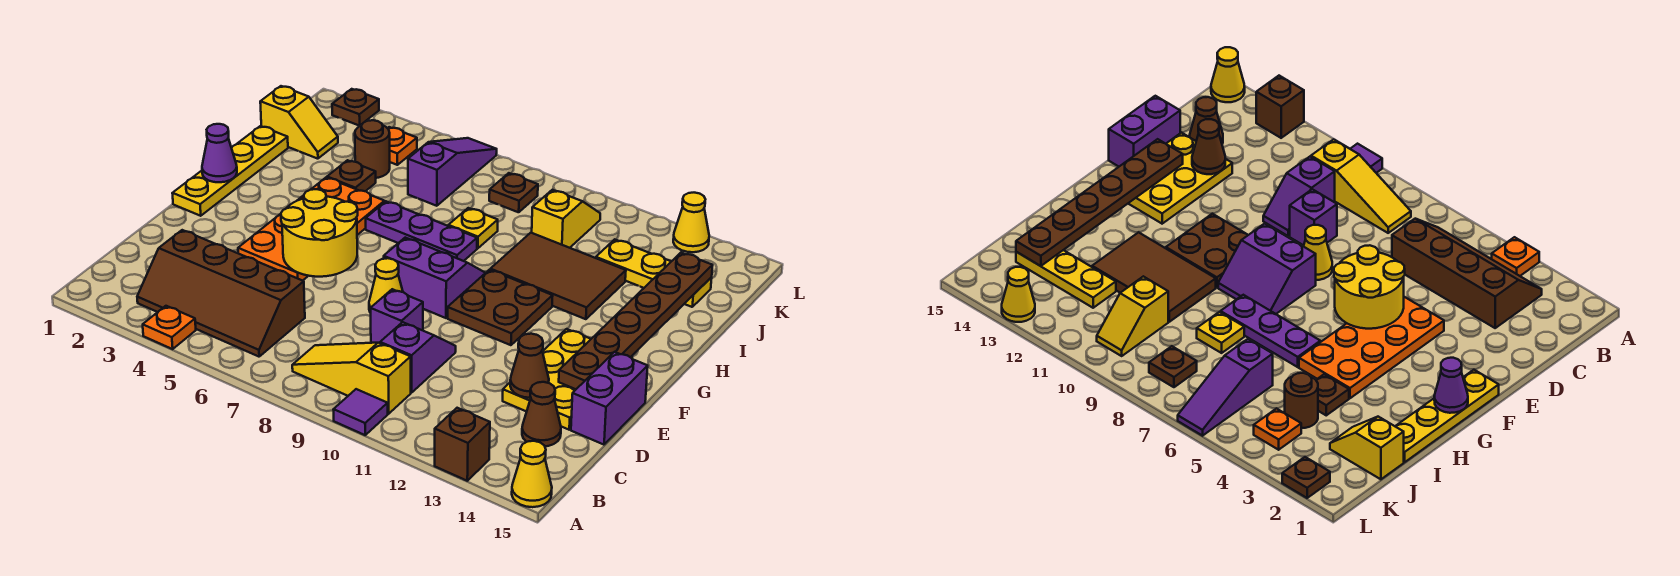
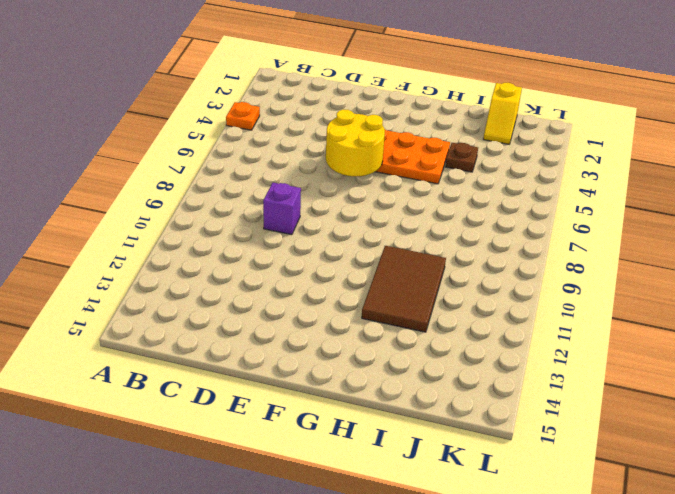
none -> purple tile A10 level 1
none -> brown brick A13 level 1
none -> yellow cone A15 level 1
none -> brown slope B3:C6 level 1 top C

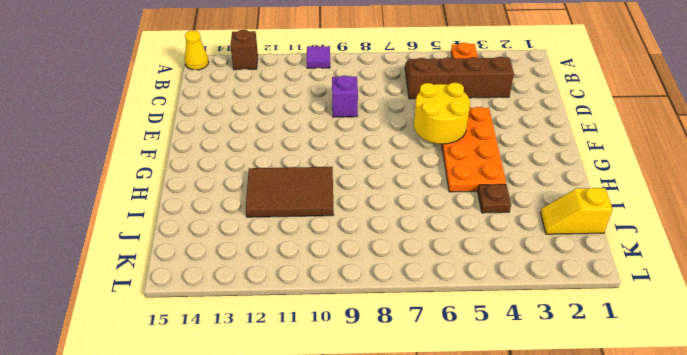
none -> yellow slope B8:B10 level 1 top 10
none -> purple slope C10:D10 level 1 top C
none -> brown cone C14 level 1
none -> yellow plate D13:F14 level 1

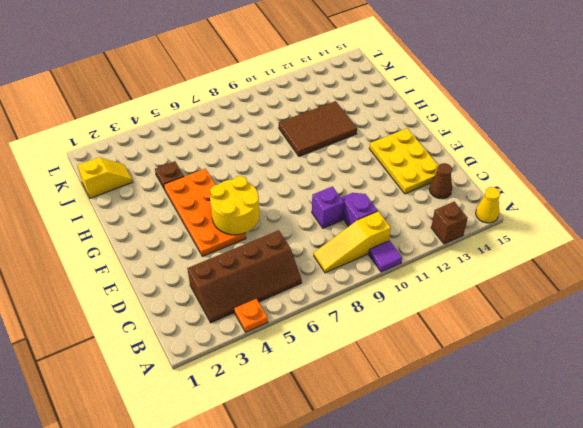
none -> purple brick D15:E15 level 1
none -> yellow cone E8 level 1
none -> yellow plate F1:I1 level 1
none -> purple slope F8:G9 level 1 top F

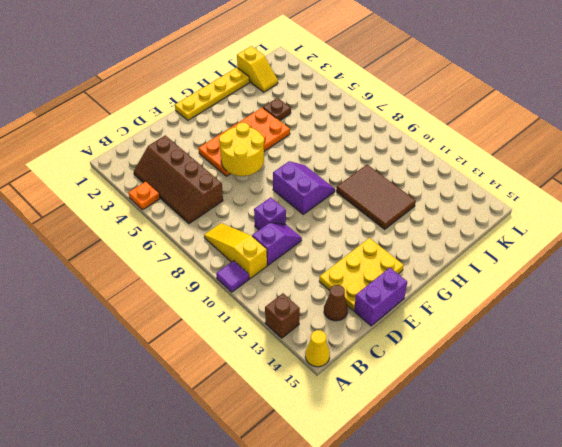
none -> yellow cone E8 level 1
none -> brown plate F10:G11 level 1
none -> purple plate H6:H8 level 1
none -> yellow plate I8 level 1

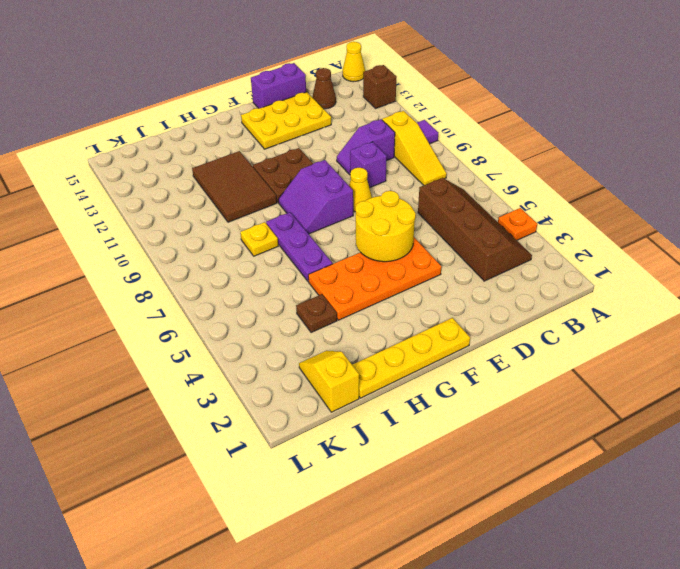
none -> brown round brick J4 level 1
none -> purple slope J6:L6 level 1 top J
none -> yellow slope J10:K10 level 1 top J
none -> yellow plate J12:J14 level 1

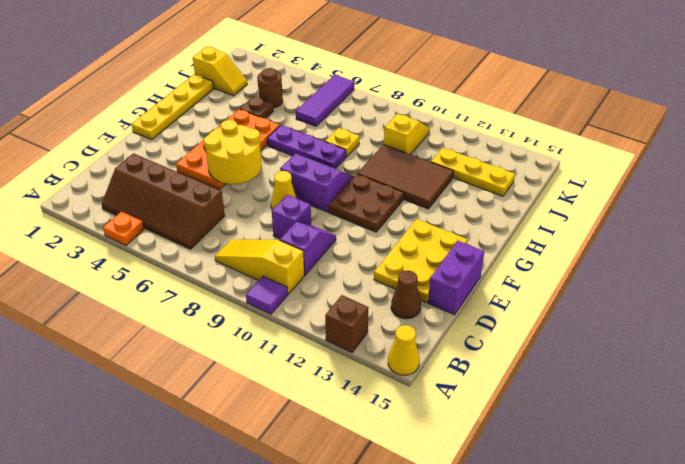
purple tile J6:L6 level 1 -> purple slope J6:L6 level 1 top J
none -> orange plate K4 level 1
none -> brown plate K8 level 1
none -> brown plate L2 level 1
none -> yellow cone L13 level 1

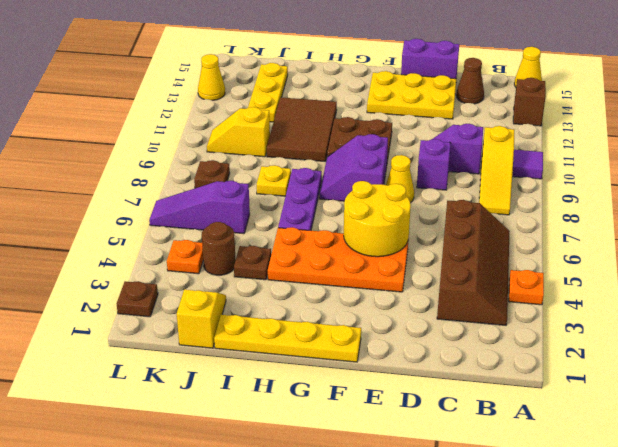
none -> brown cone D13 level 2
none -> brown plate E14:J14 level 2
none -> purple cone G1 level 2

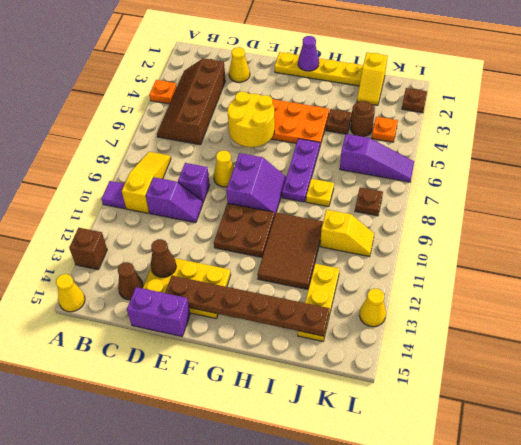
yellow cone D2 level 1 -> none

